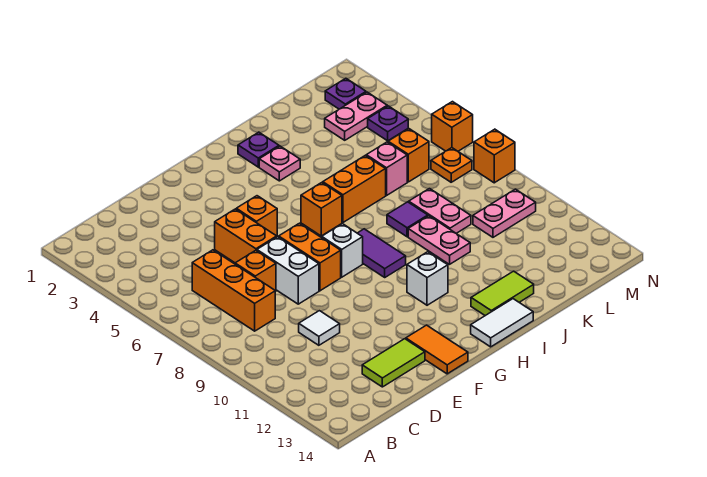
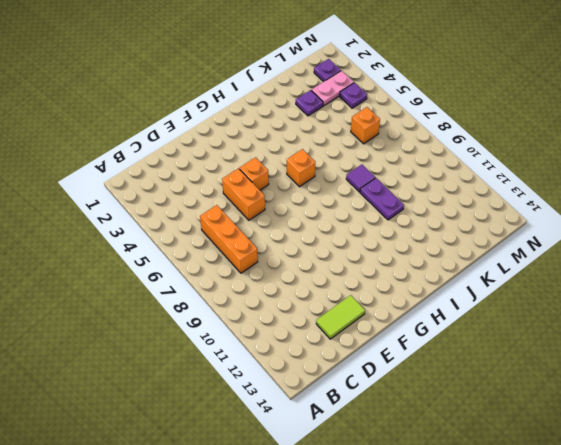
purple plate J9:J10 level 1 -> pink plate J9:J10 level 1
purple plate K3 level 1 -> purple plate I2 level 1
none -> orange brick D7 level 1
none -> white tile D10 level 1
none -> white brick E7:E8 level 1
none -> orange brick F7:F8 level 1

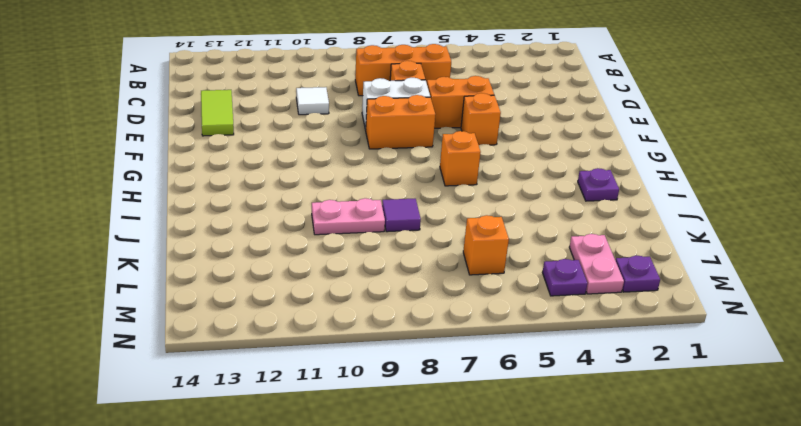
none -> orange tile F13:F14 level 1
none -> white brick G8 level 1
none -> purple tile H8:H9 level 1
none -> white brick H11 level 1

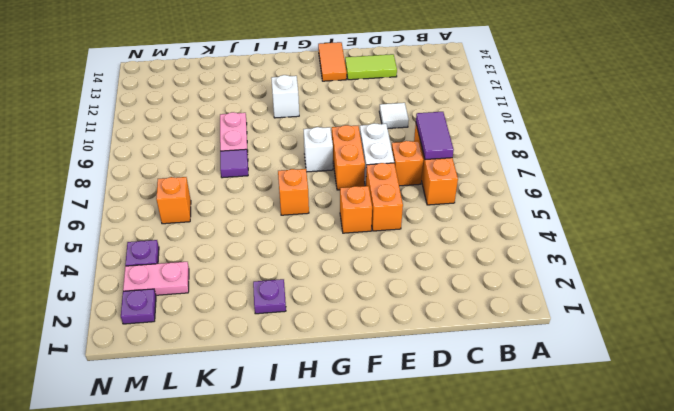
purple tile C7:C8 level 2 -> purple tile H8:H9 level 1
none -> white tile H14:I14 level 1
none -> pink plate I3 level 1
none -> orange brick I6:J6 level 1
none -> lime tile I13:J13 level 1

